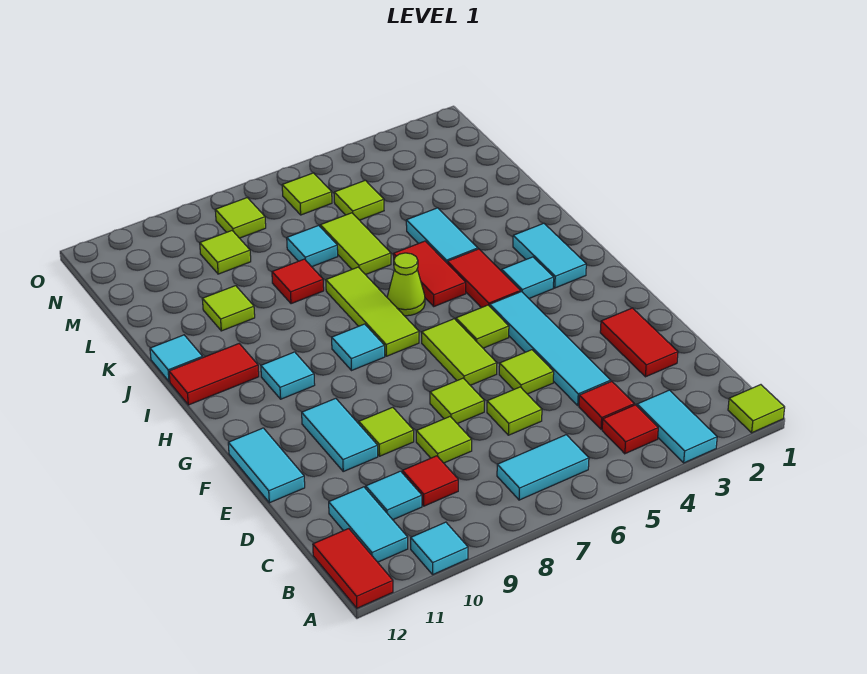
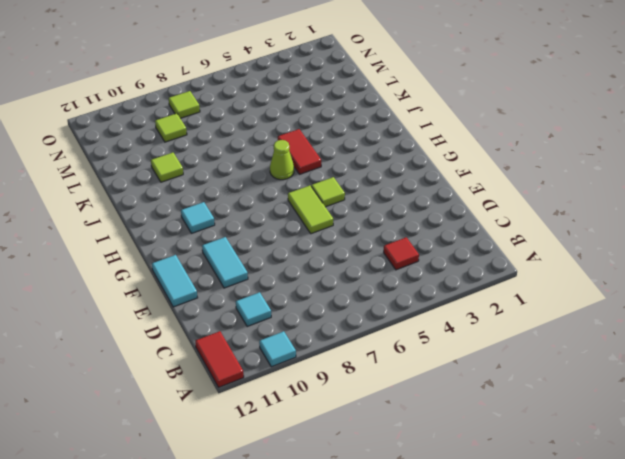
none -> lime tile A1 level 1
none -> cyan tile A3:B3 level 1
none -> red tile B4 level 1
none -> cyan tile B6:B7 level 1

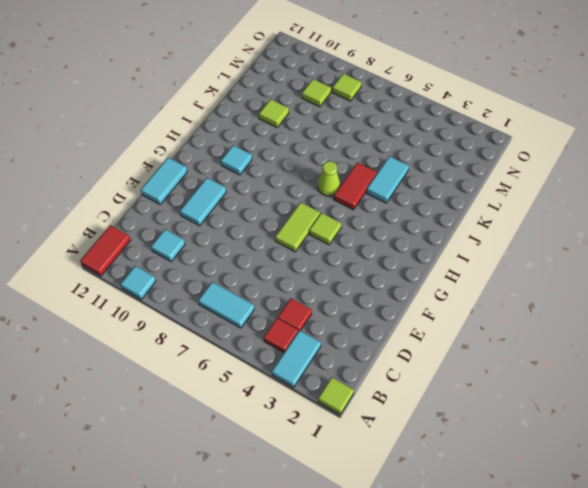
none -> cyan tile B11:C11 level 1
none -> red tile C9 level 1
none -> red tile D2:E2 level 1
none -> cyan tile D4:G4 level 1

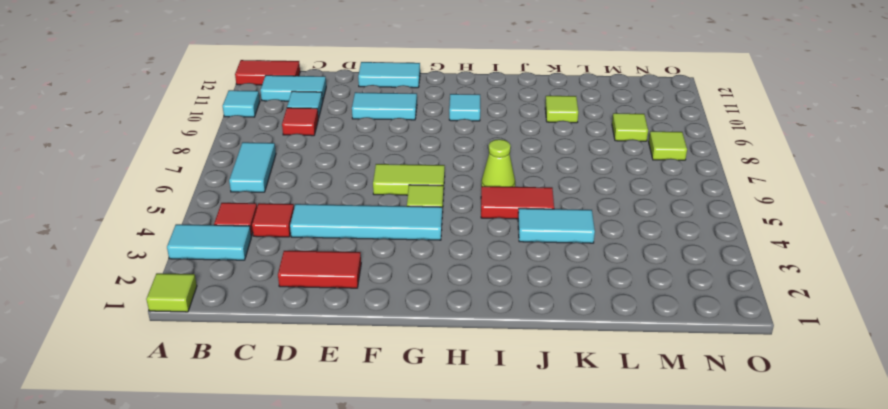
none -> lime tile D6 level 1
none -> lime tile D8 level 1
none -> lime tile E5 level 1
none -> lime tile E7 level 1

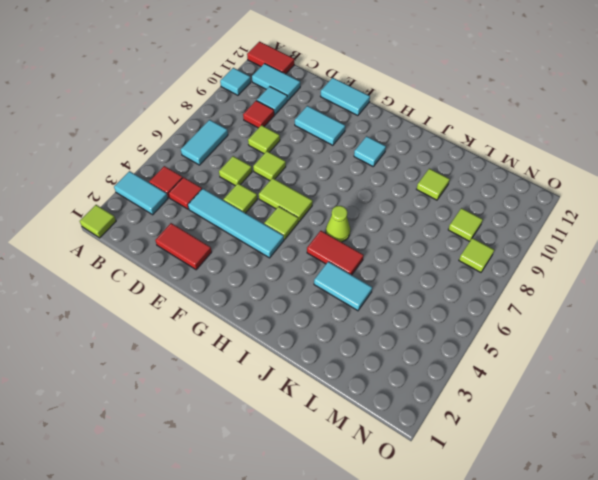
none -> lime tile E9 level 1
none -> cyan tile H2:I2 level 1
none -> cyan tile H3 level 1
none -> red tile H4:I4 level 1

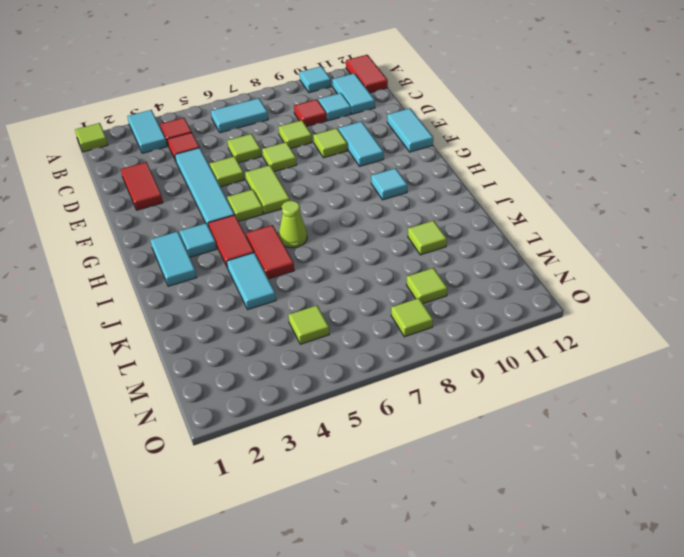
none -> lime tile H7:J7 level 1
none -> cyan tile H8 level 1
none -> red tile I11:I12 level 1
none -> cyan tile J12 level 1

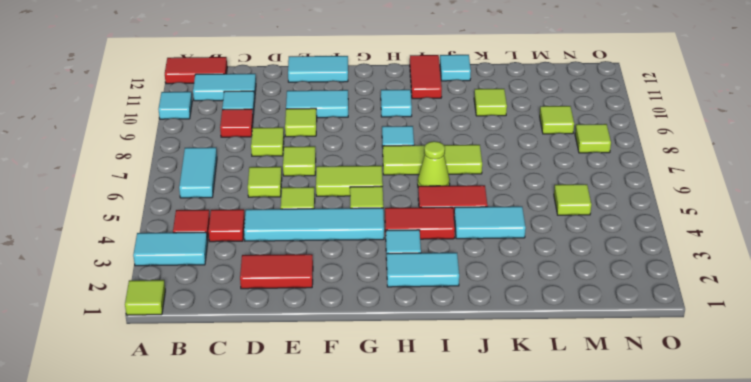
none -> lime tile K6:L6 level 1
none -> red tile K8 level 1
none -> cyan tile L7 level 1
none -> lime tile N6 level 1

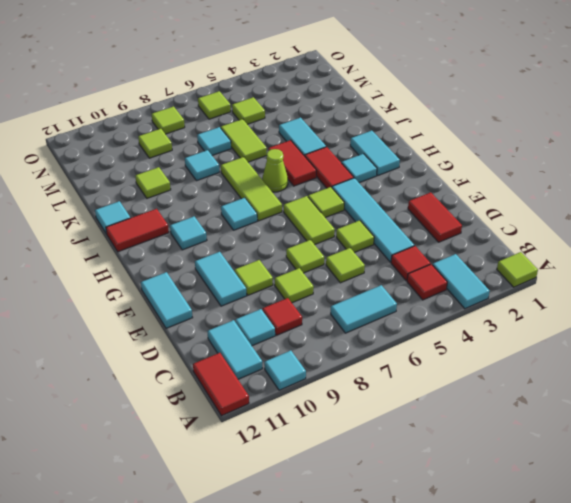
cyan tile K8 level 1 -> red tile K8 level 1

